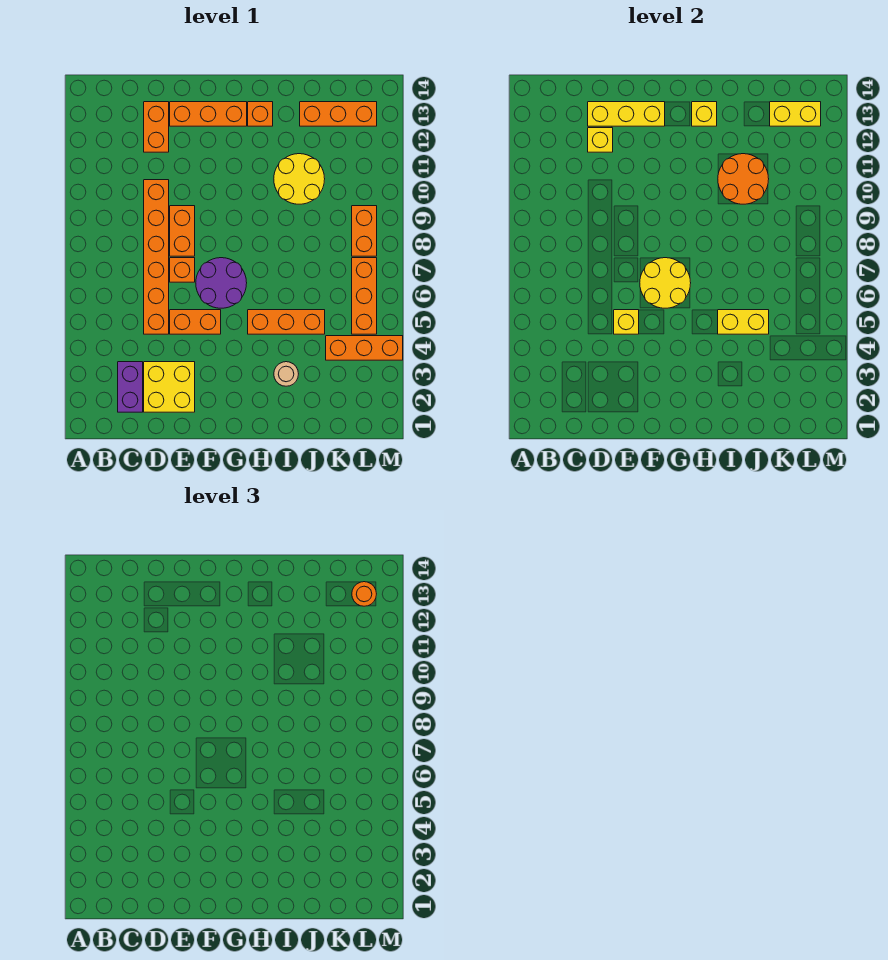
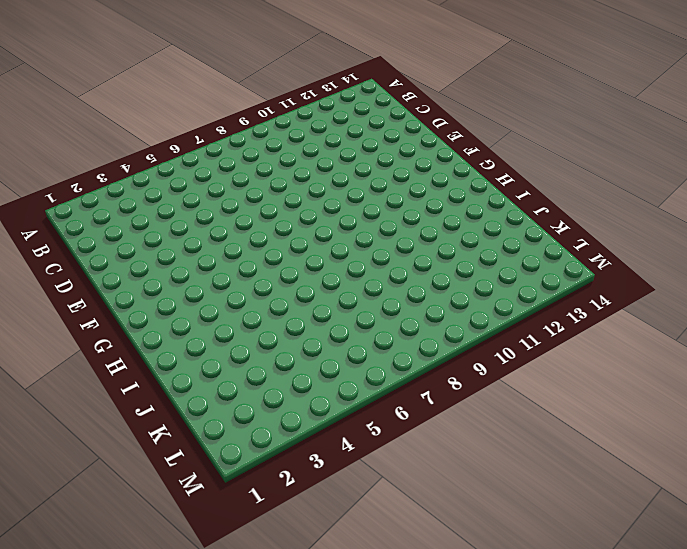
none -> purple brick C2:C3 level 1
none -> yellow brick D2:E3 level 1
none -> orange brick D5:D10 level 1

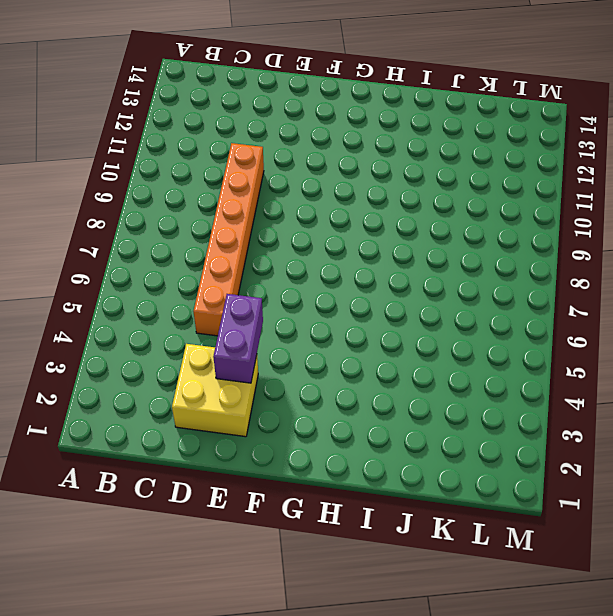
purple brick E3:E4 level 2 -> purple brick C2:C3 level 1
none -> orange brick D12:D13 level 1
none -> orange brick E5:F5 level 1
none -> orange brick E7 level 1

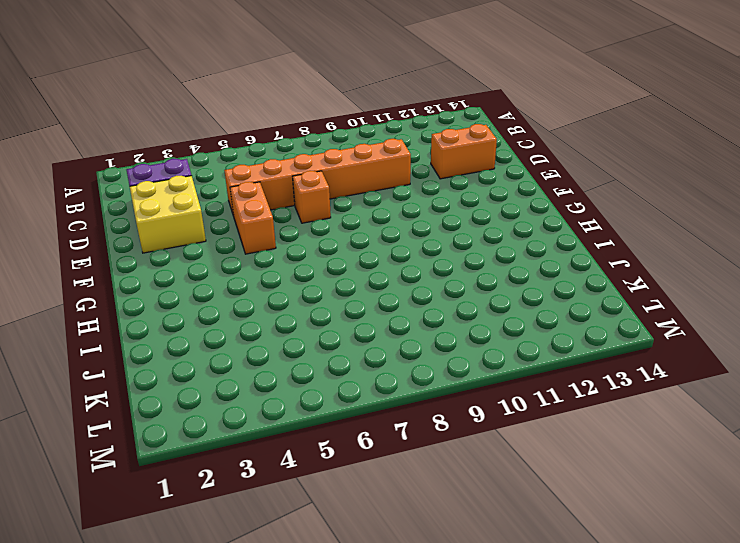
none -> orange brick E8:E9 level 1
none -> orange brick E13:G13 level 1
none -> purple round brick F6:G7 level 1

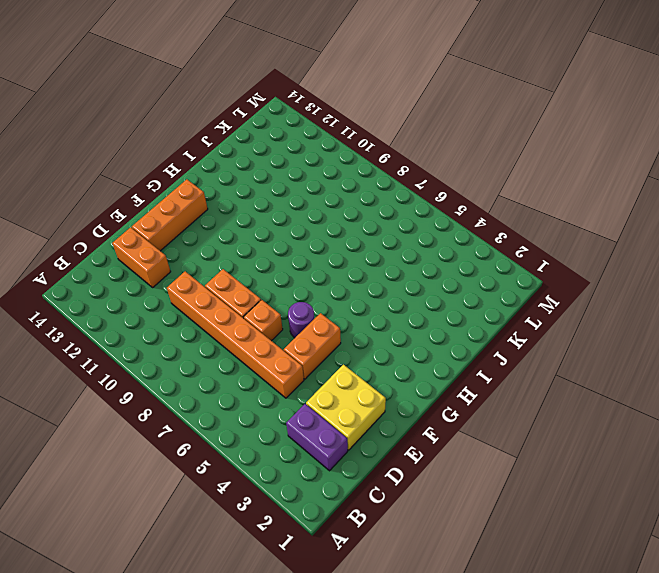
purple round brick F6 level 1 -> purple round brick F6:G7 level 1
none -> orange brick H5:J5 level 1
none -> orange brick H13 level 1
none -> tan round brick I3 level 1

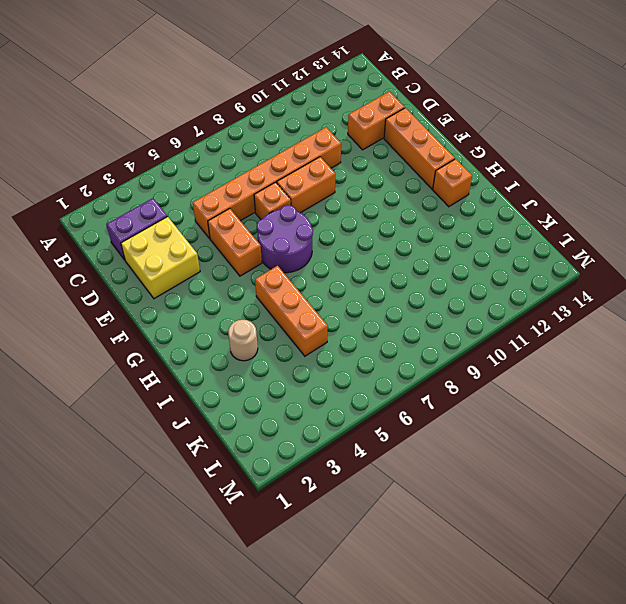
none -> yellow round brick I10:J11 level 1
none -> orange brick J13:L13 level 1
none -> orange brick K4:M4 level 1

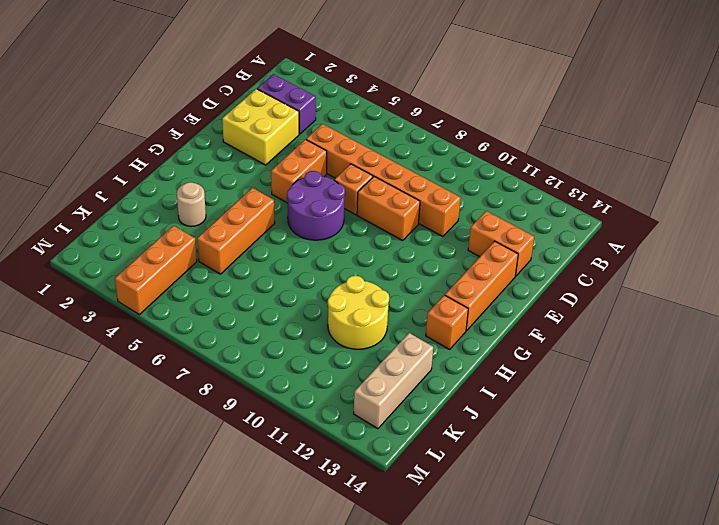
tan brick J13:L13 level 1 -> orange brick J13:L13 level 1
none -> orange brick L5:L7 level 1
none -> orange brick L8:L9 level 1
none -> yellow brick D12 level 2

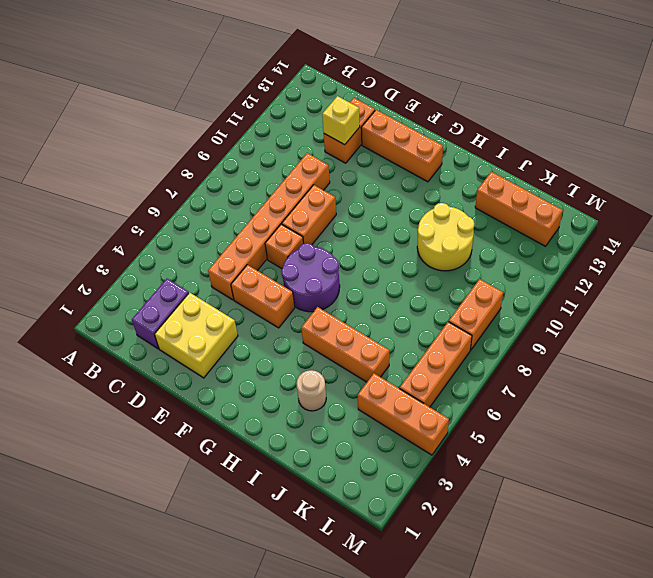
none -> orange brick H13 level 1
none -> yellow brick D13:F13 level 2
none -> yellow brick E5 level 2

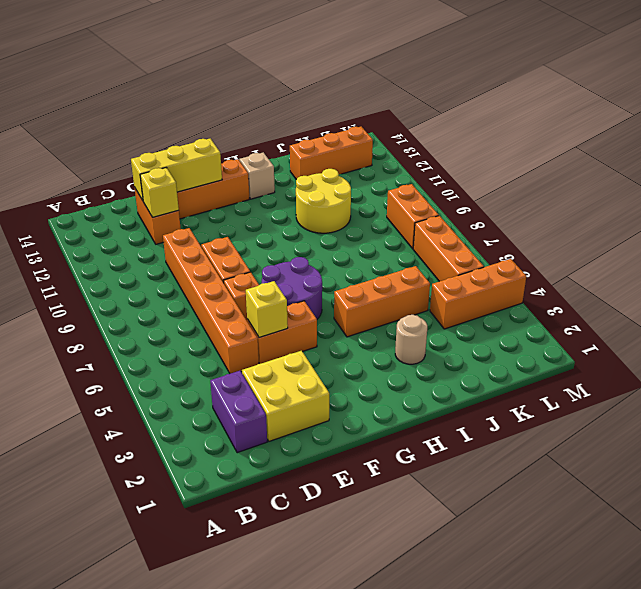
tan brick H13 level 1 -> orange brick H13 level 1
none -> yellow round brick F6:G7 level 2
none -> yellow brick H13 level 2
none -> yellow brick I5:J5 level 2

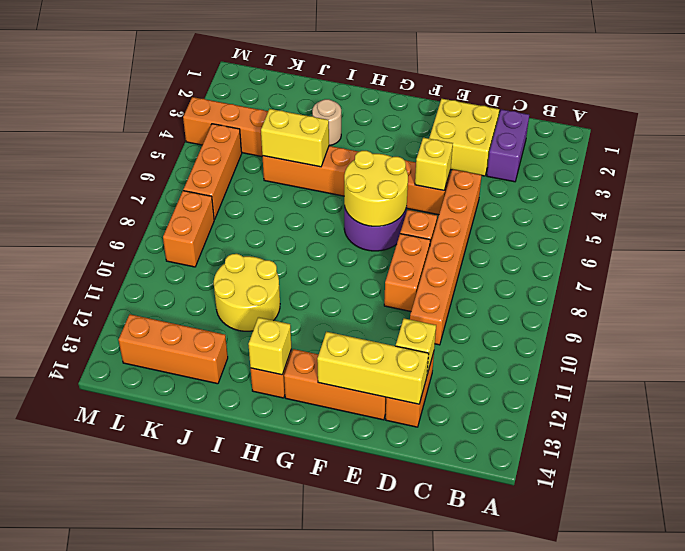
none -> orange round brick I10:J11 level 2
none -> yellow brick K13:L13 level 2
none -> orange round brick L13 level 3

